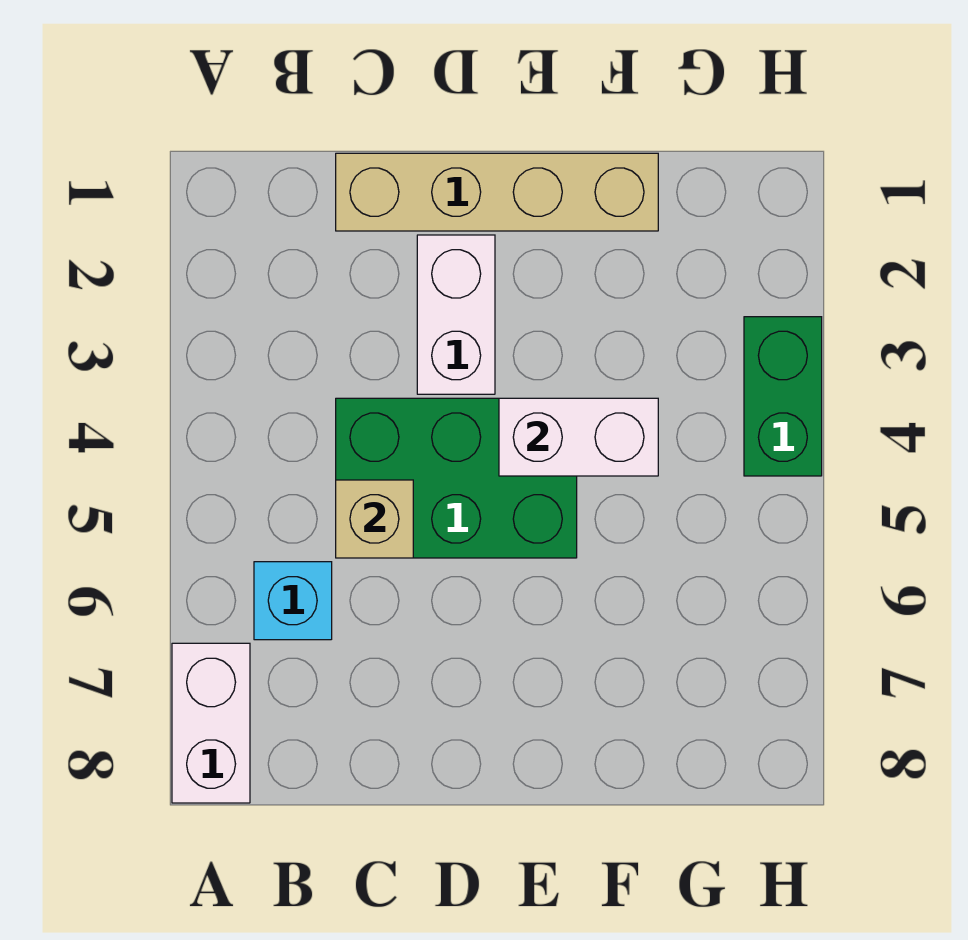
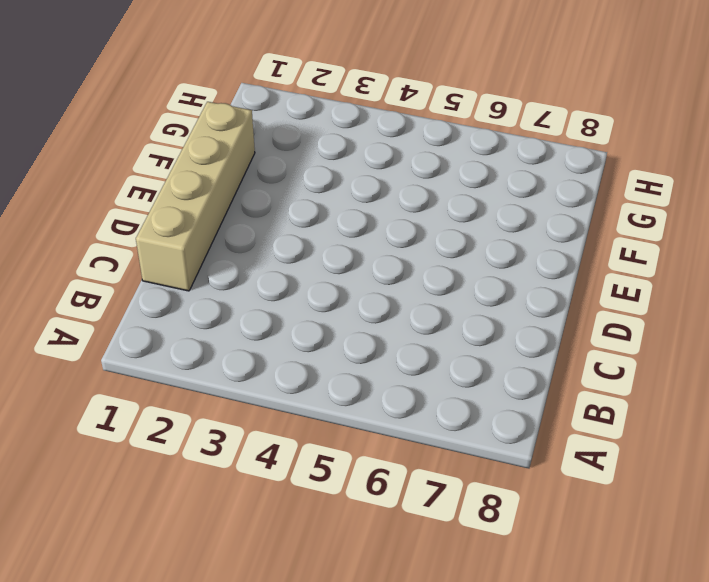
none -> white brick A7:A8 level 1
none -> cyan brick B6 level 1

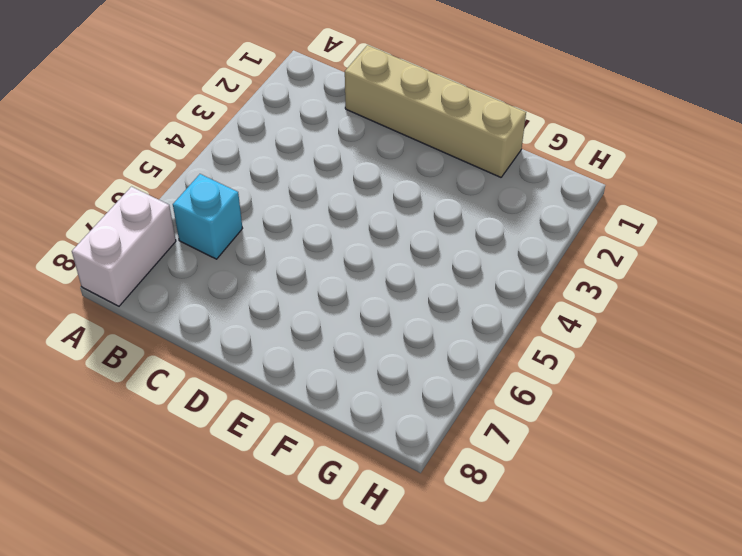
none -> green brick C4:E5 level 1
none -> white brick D2:D3 level 1

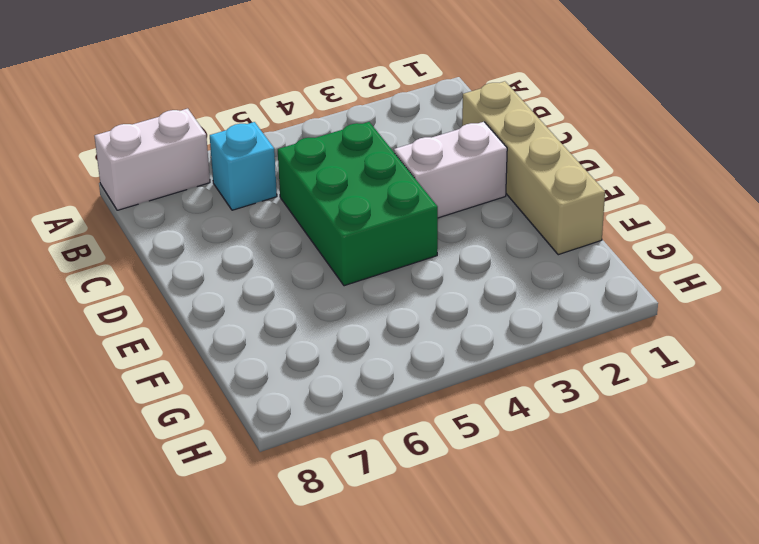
none -> green brick H3:H4 level 1
none -> tan brick C5 level 2

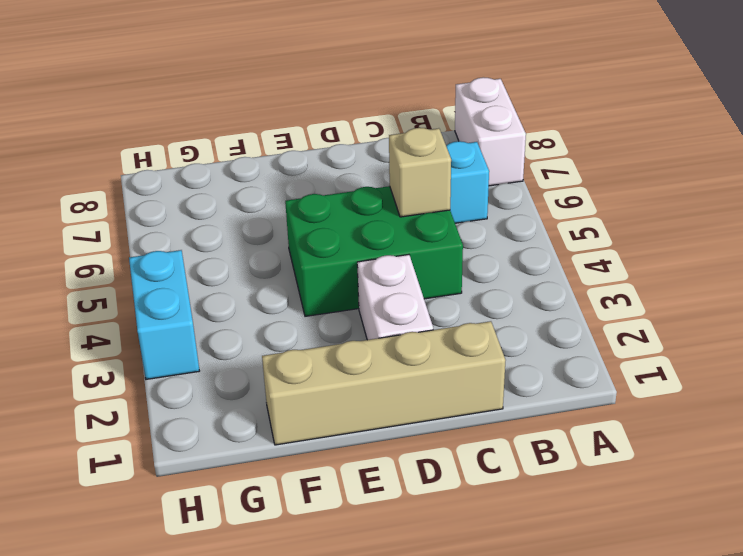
cyan brick H3:H4 level 1 -> green brick H3:H4 level 1
none -> white brick E4:F4 level 2

